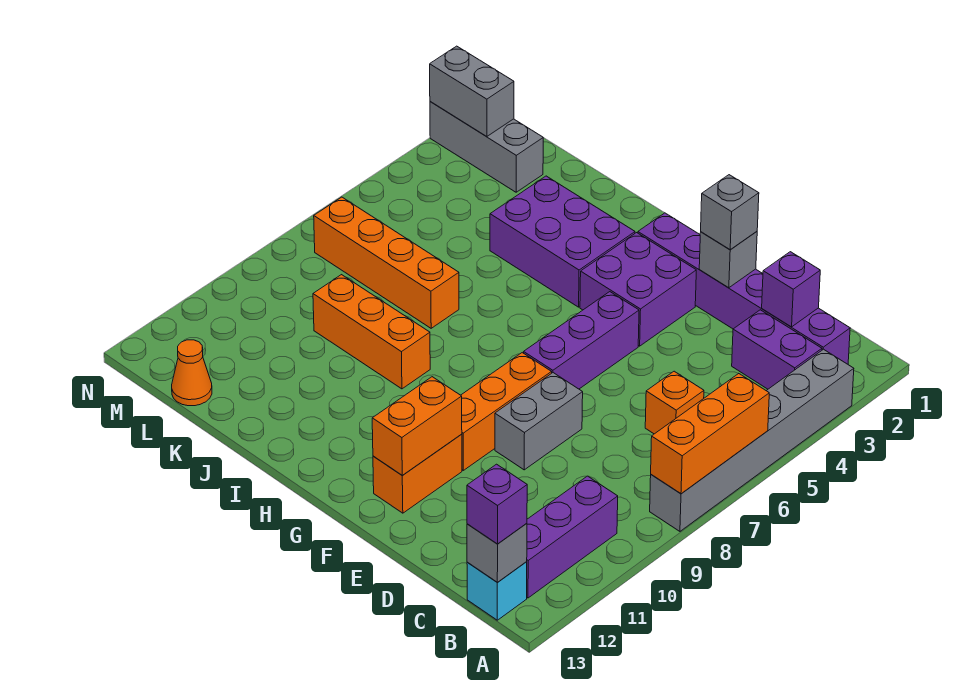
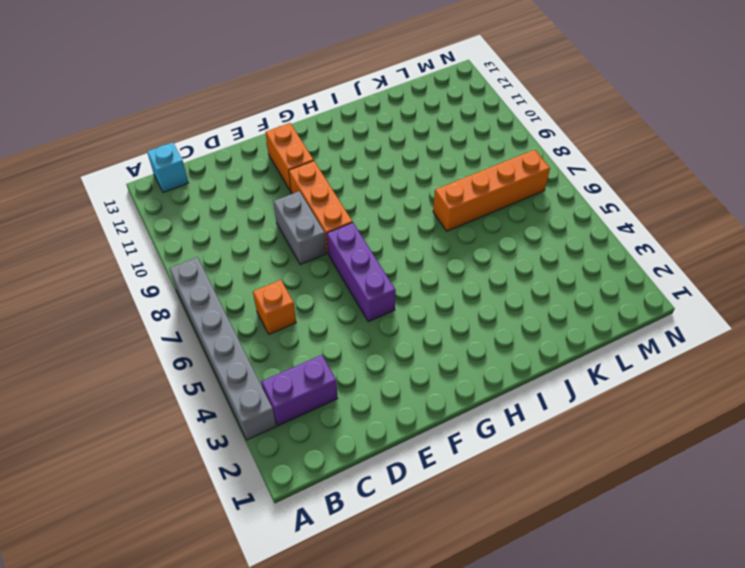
none -> purple brick B2:G2 level 1
none -> purple brick B10:B12 level 1
none -> purple brick F3:G4 level 1

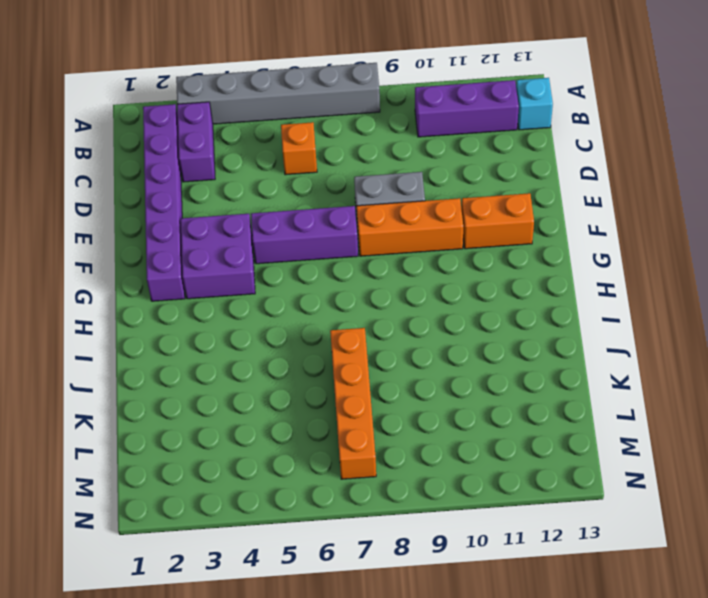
none -> purple brick H3:J4 level 1
none -> orange brick I9:K9 level 1
none -> grey brick L2:N2 level 1

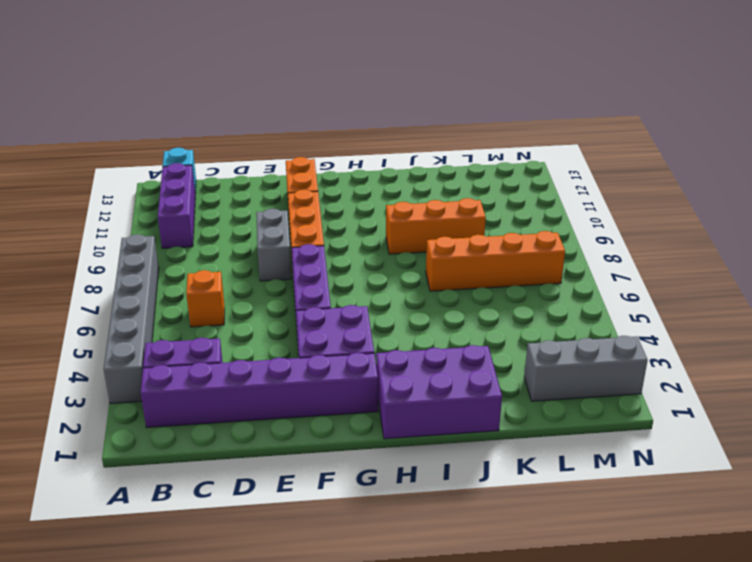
purple brick H1:J2 level 1 -> purple brick H3:J4 level 1
none -> orange cone L13 level 1
none -> orange brick A6:A8 level 2
none -> grey brick B13 level 2

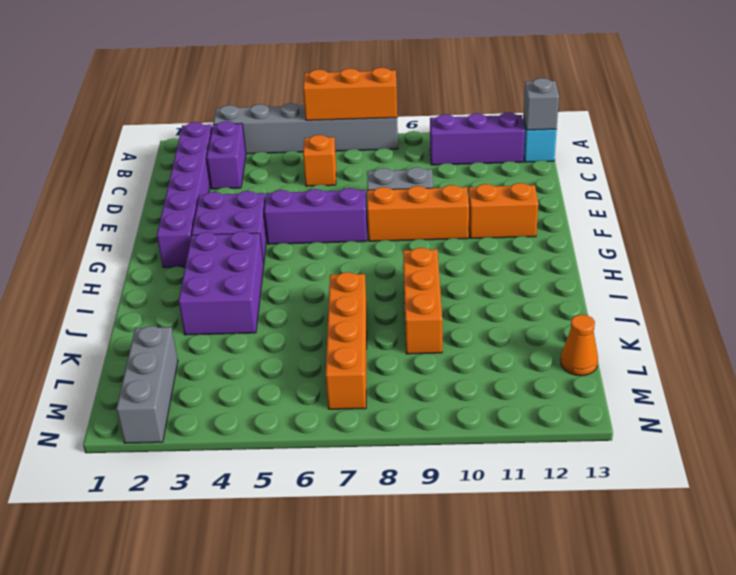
none -> purple brick C2 level 2
none -> grey brick E2 level 2
none -> orange brick F11:F12 level 2

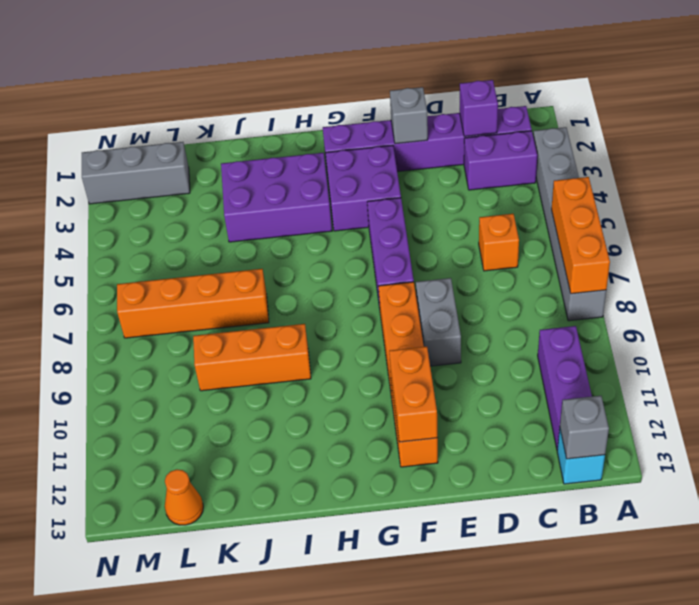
none -> grey brick M2:N2 level 2
none -> purple brick B13 level 3
none -> grey brick E2 level 3

